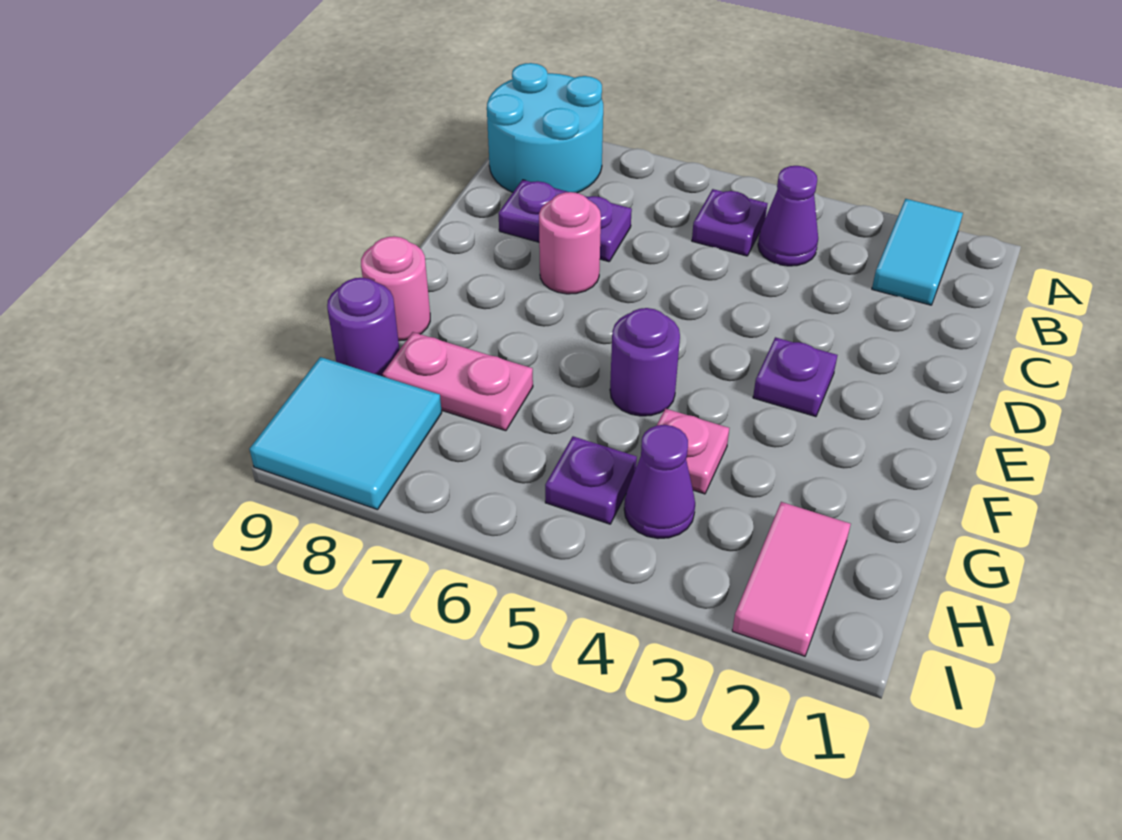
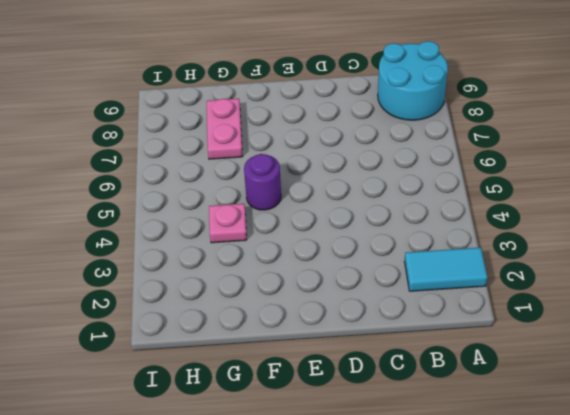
none -> purple cone B4 level 1
none -> purple plate B5 level 1
none -> purple plate C7:C8 level 1

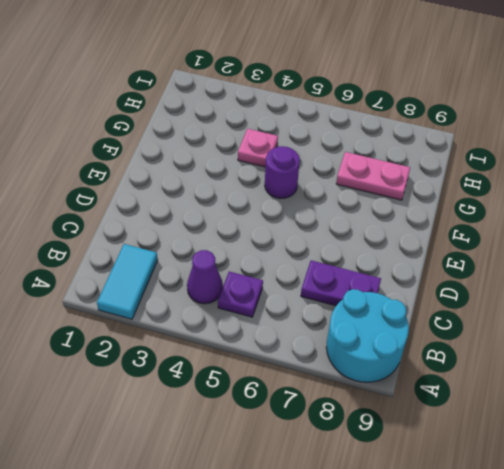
none -> pink round brick D7 level 1
none -> purple plate E3 level 1
none -> pink round brick F9 level 1

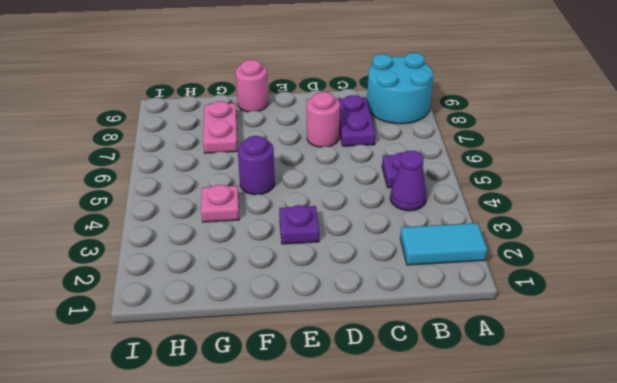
none -> purple round brick G9 level 1
none -> pink tile H2:I2 level 1
none -> purple cone H4 level 1

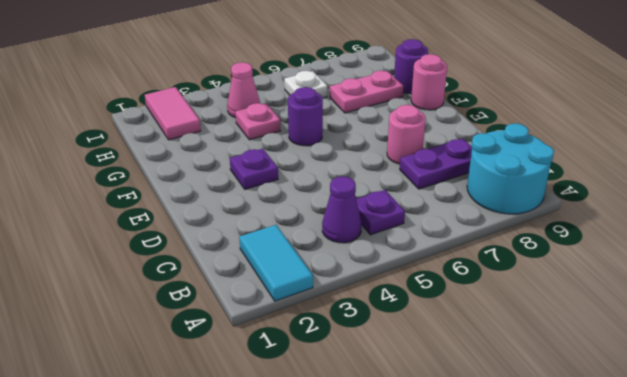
pink cone H4 level 1 -> purple cone H4 level 1
white plate H6 level 1 -> none
none -> purple plate H5 level 1
none -> cyan tile H8:I9 level 1

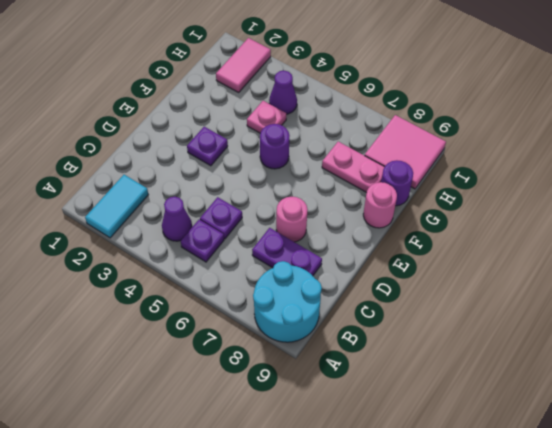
purple plate C5 level 1 -> purple plate H5 level 1
pink tile H8:I9 level 1 -> cyan tile H8:I9 level 1

